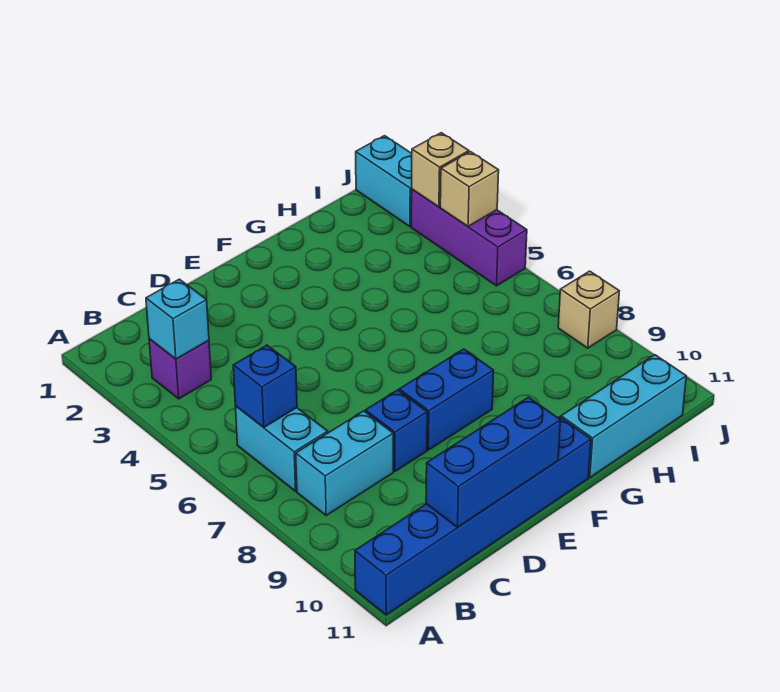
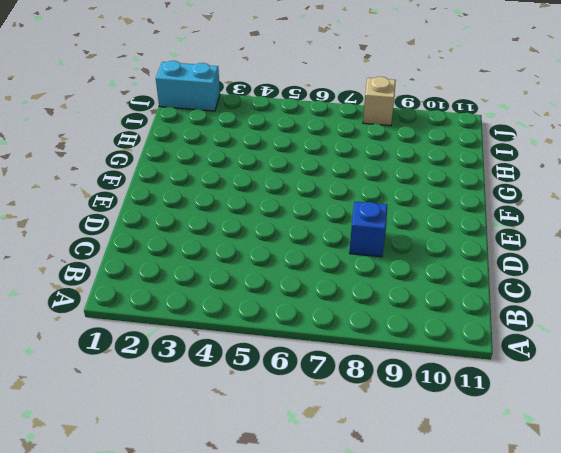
none -> blue brick A11:F11 level 1
none -> purple brick B3 level 1
none -> cyan brick B6:B7 level 1

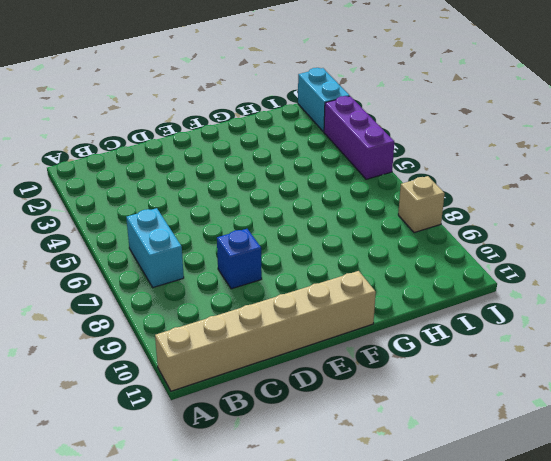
tan brick A11:F11 level 1 -> blue brick A11:F11 level 1
none -> purple brick B3 level 1
none -> cyan brick B8:C8 level 1
none -> blue brick E8:F8 level 1

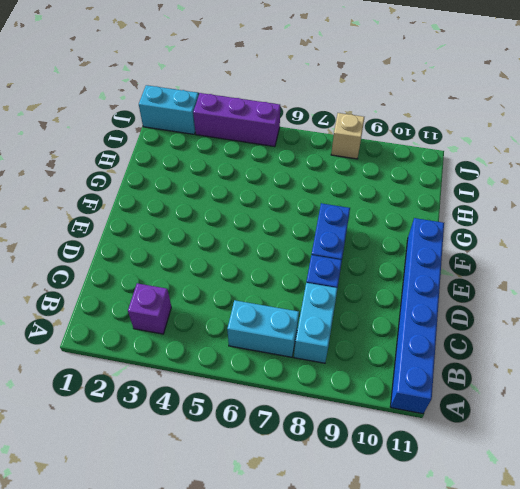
none -> cyan brick G11:I11 level 1
none -> cyan brick B3 level 2
none -> blue brick B6 level 2

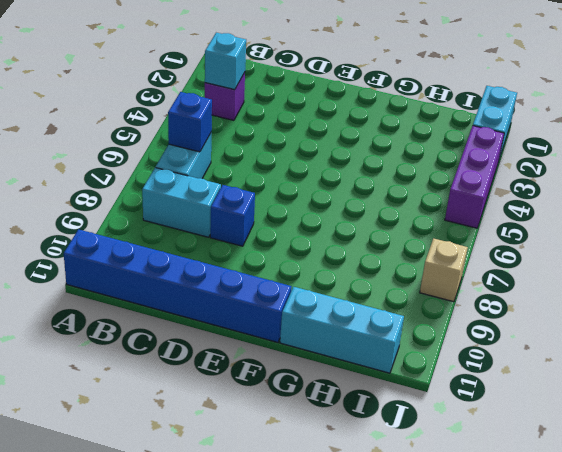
none -> blue brick E8:F8 level 1
none -> blue brick C11:E11 level 2
none -> tan brick J3 level 2

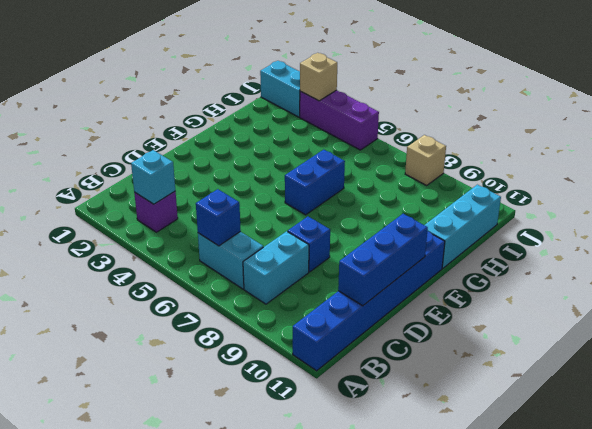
blue brick F6:G6 level 1 -> blue brick E8:F8 level 1
none -> tan brick J4 level 2

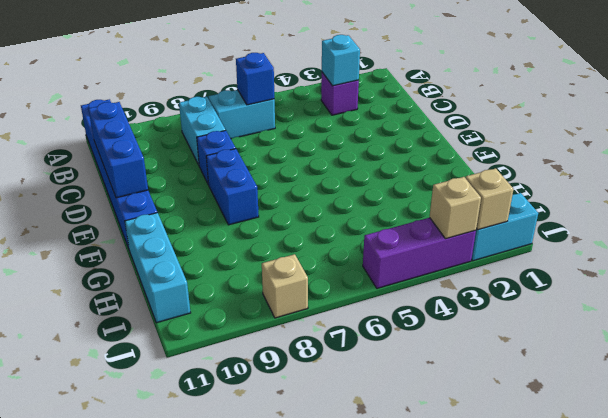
tan brick J2 level 2 -> tan brick J4 level 2

